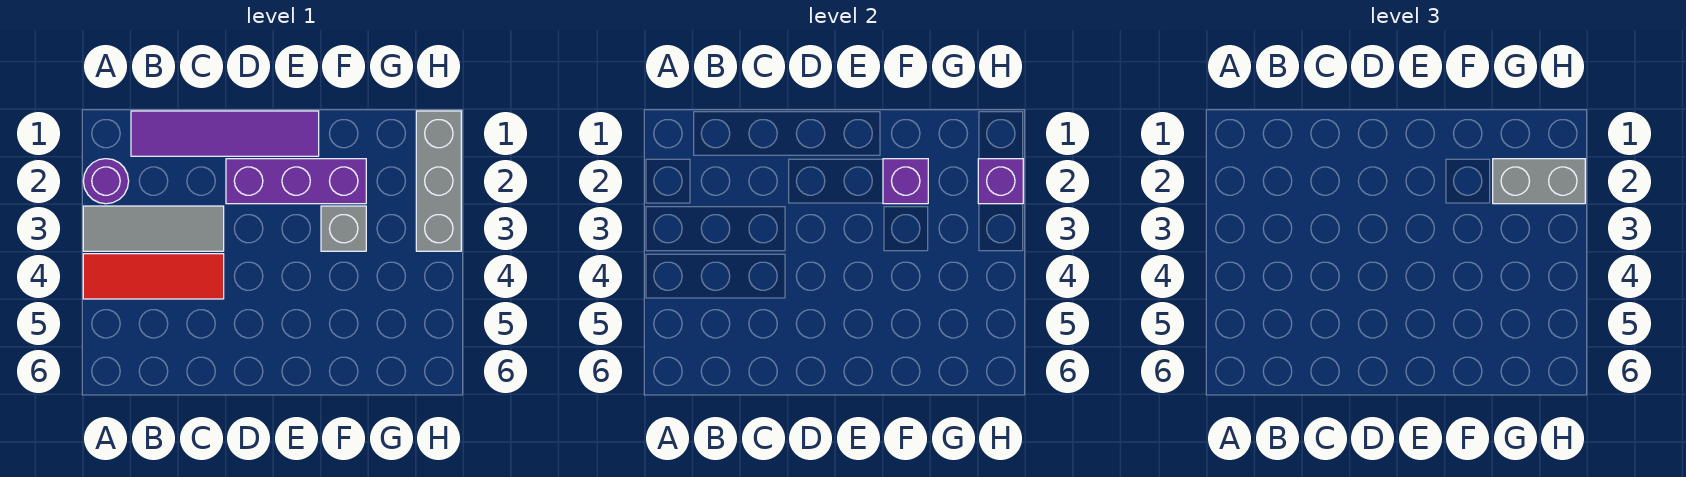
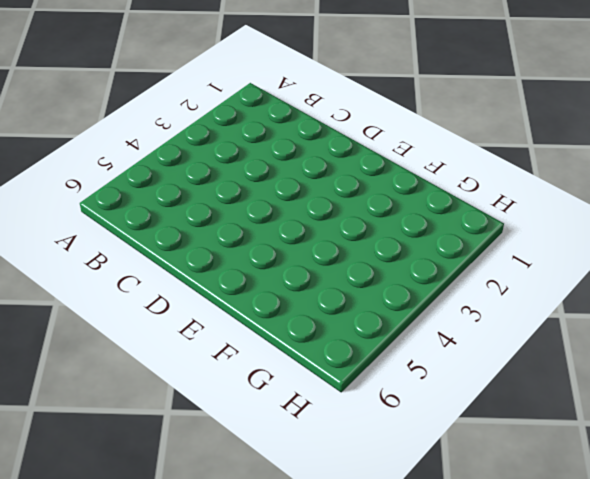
none -> purple round brick A2 level 1
none -> grey tile A3:C3 level 1

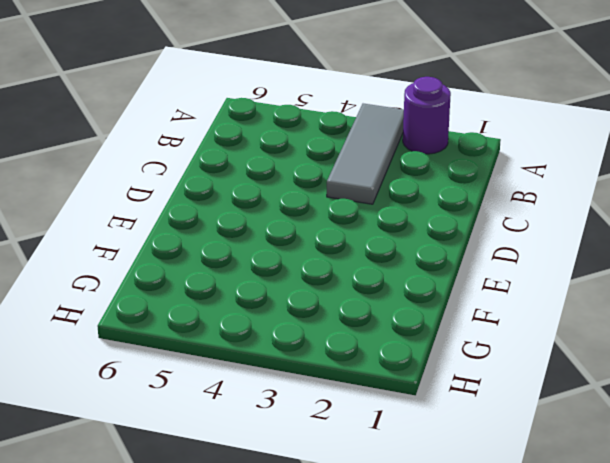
none -> red tile A4:C4 level 1
none -> purple tile B1:E1 level 1

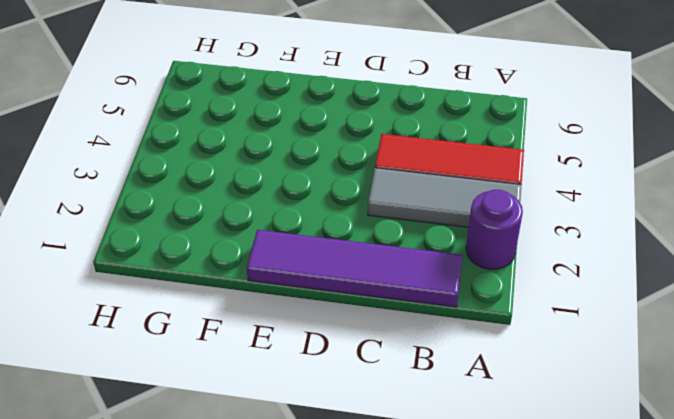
none -> purple brick D2:F2 level 1
none -> grey brick F3 level 1

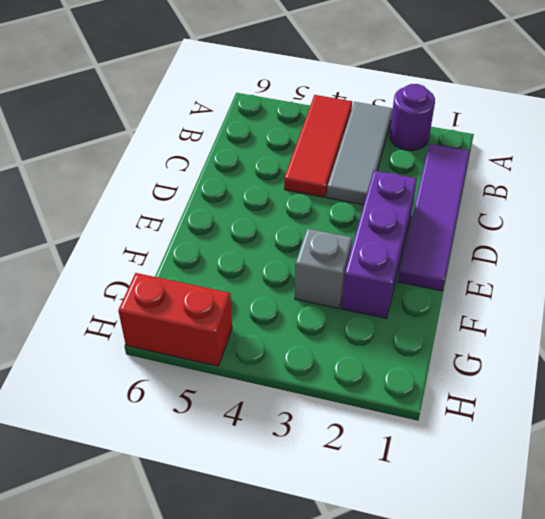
red brick H5:H6 level 1 -> none
none -> grey brick H1:H3 level 1
none -> purple brick F2 level 2

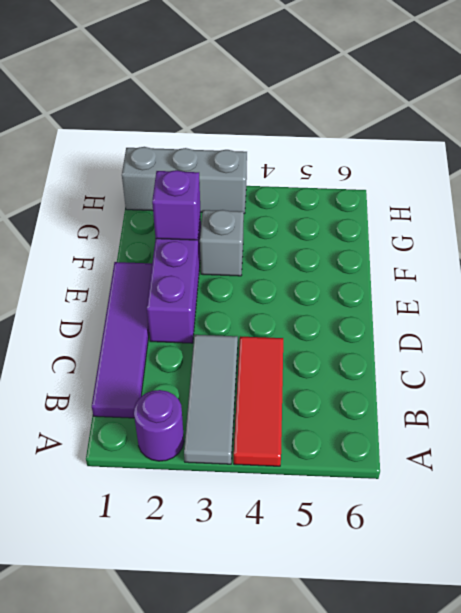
none -> purple brick H2 level 2
none -> grey brick G2:H2 level 3

